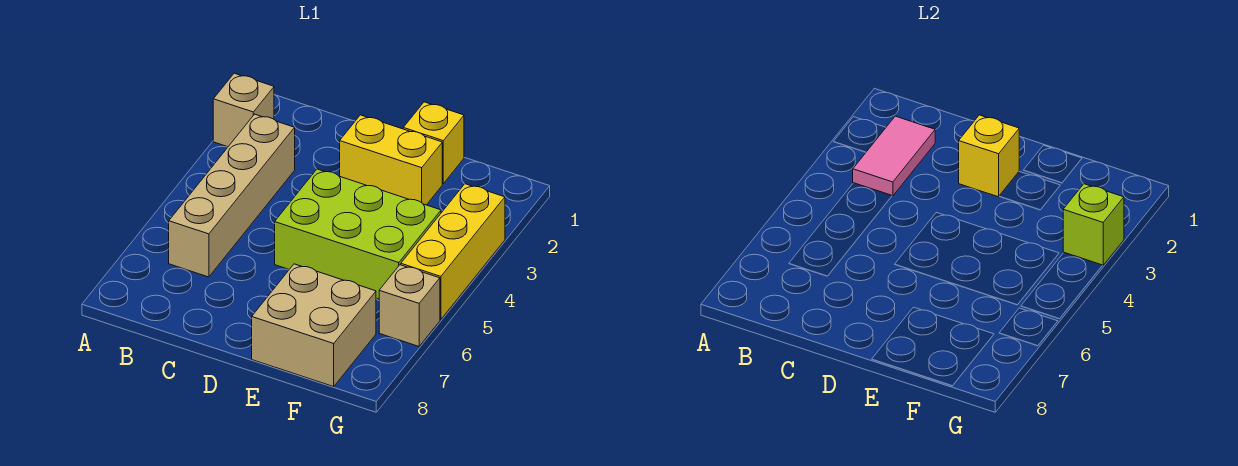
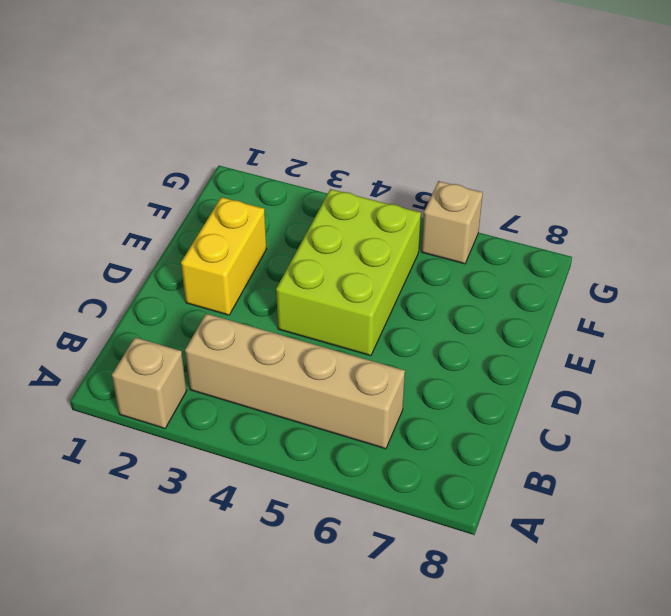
none -> yellow brick E1 level 1
none -> tan brick E7:F8 level 1

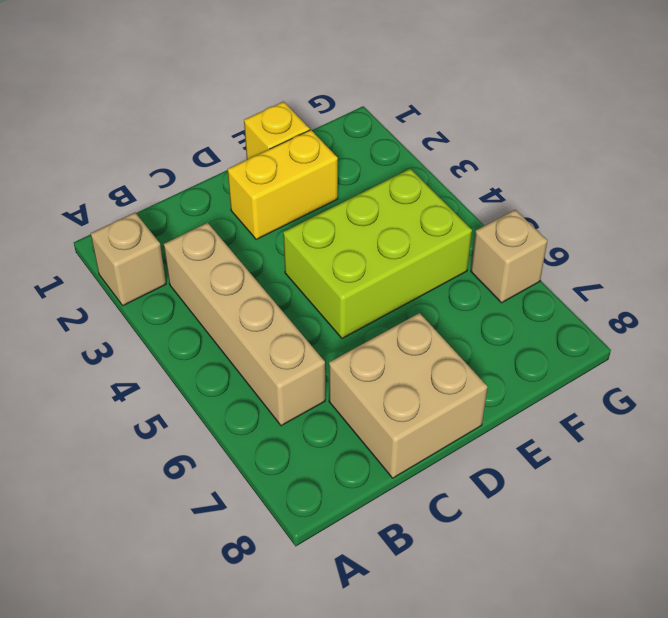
tan brick C7:D8 level 1 -> tan brick E7:F8 level 1
none -> yellow brick G3:G5 level 1
none -> pink tile B2:B3 level 2

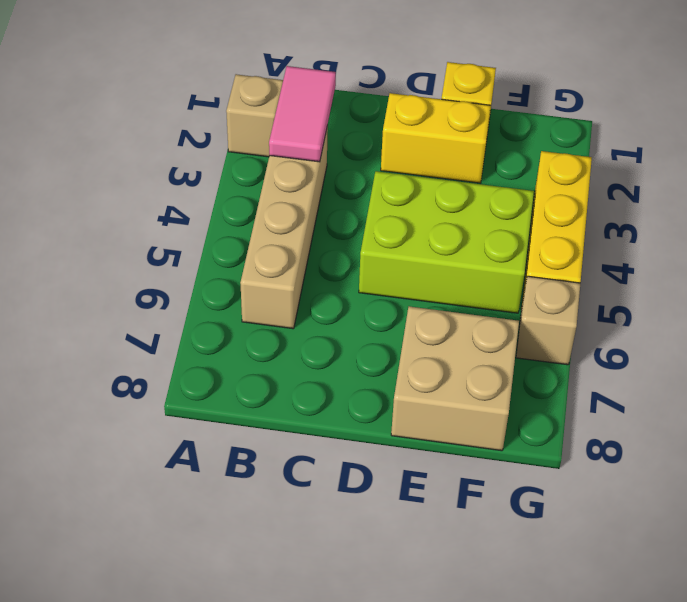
none -> yellow brick D2 level 2
none -> lime brick G3 level 2

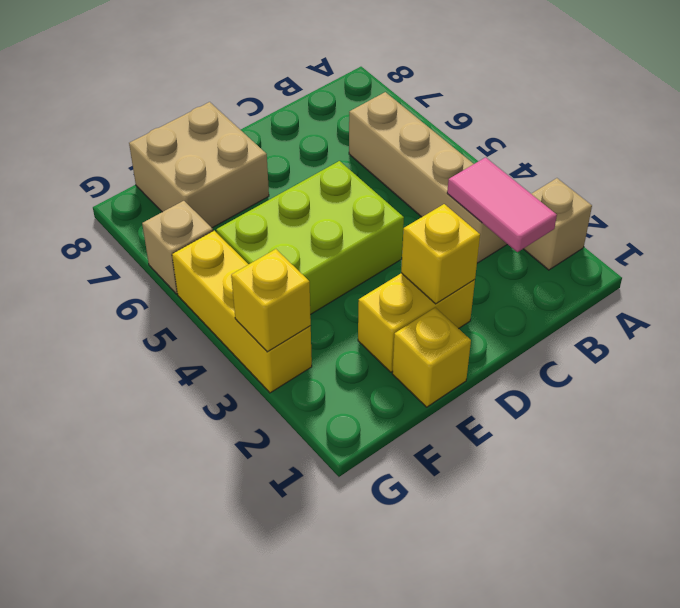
yellow brick G3 level 2 -> lime brick G3 level 2

